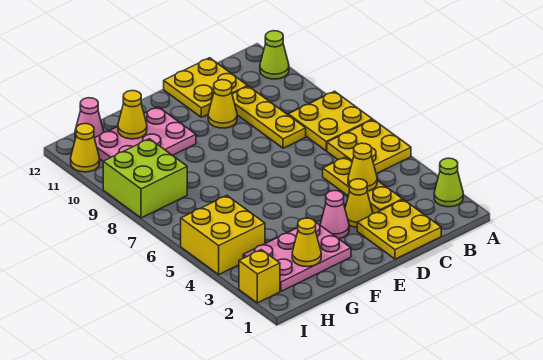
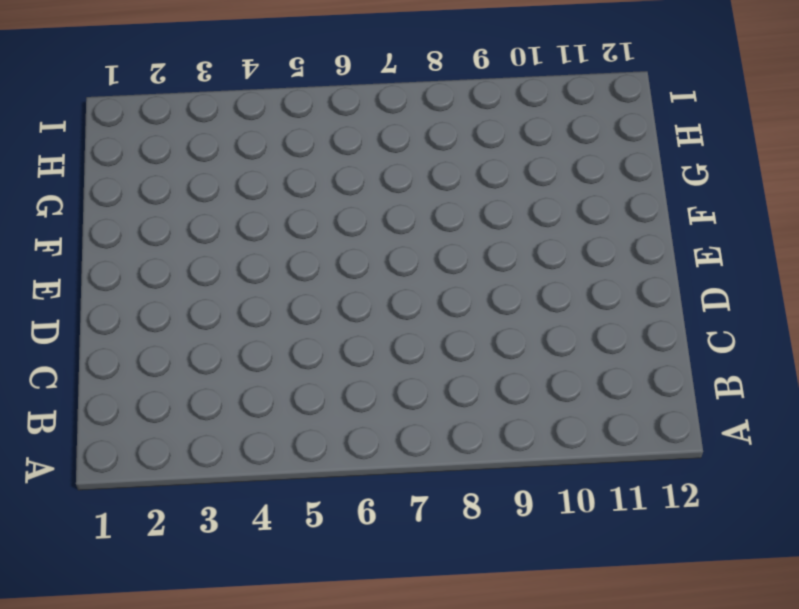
none -> lime cone A2 level 1
none -> yellow plate A5:B6 level 1
none -> yellow plate A7:B8 level 1

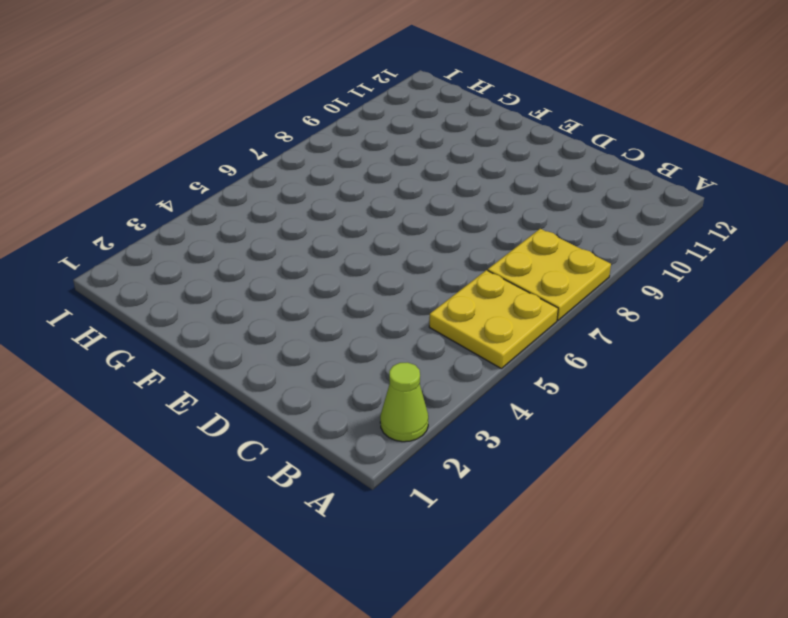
none -> lime cone A11 level 1
none -> yellow plate C1:D2 level 1
none -> yellow plate C3:C5 level 1

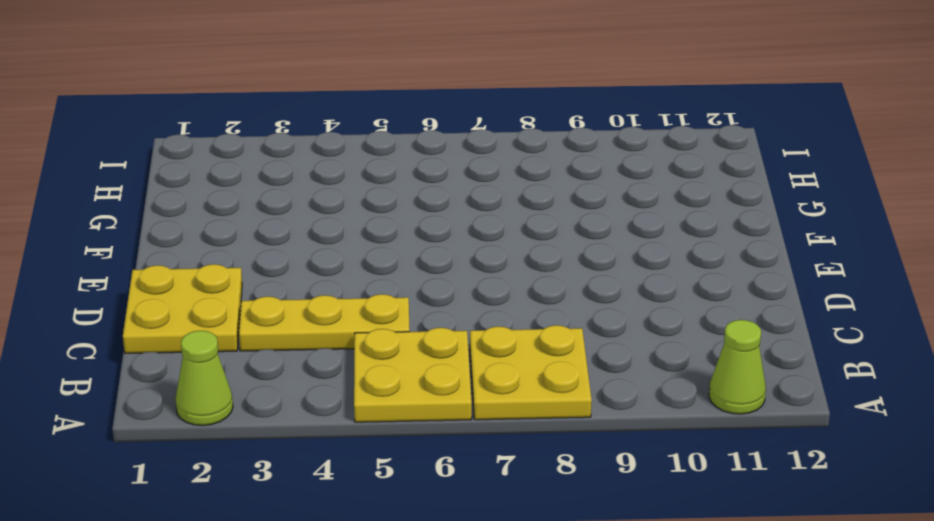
none -> yellow plate C8:C10 level 1
none -> yellow plate C11:D12 level 1
none -> yellow cone D3 level 1

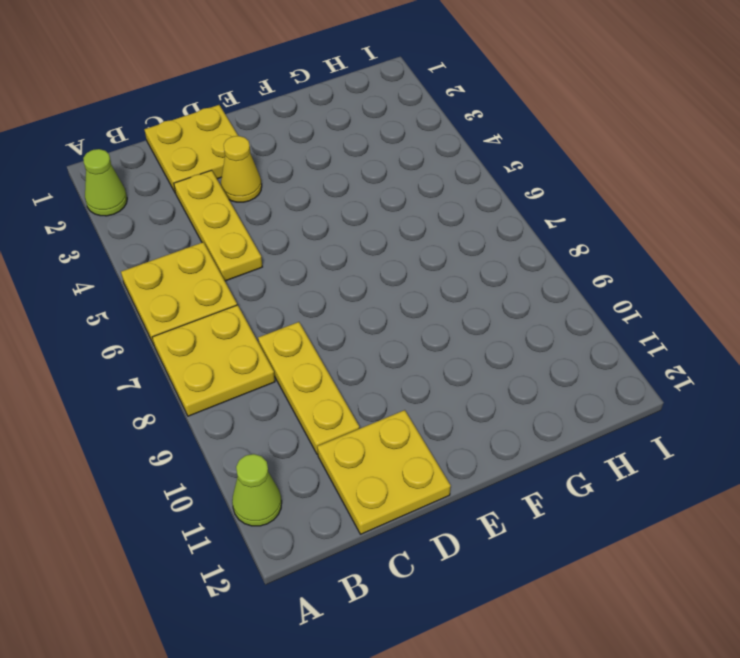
none -> yellow cone D10 level 1
none -> pink cone E3 level 1
none -> pink plate F2:H3 level 1

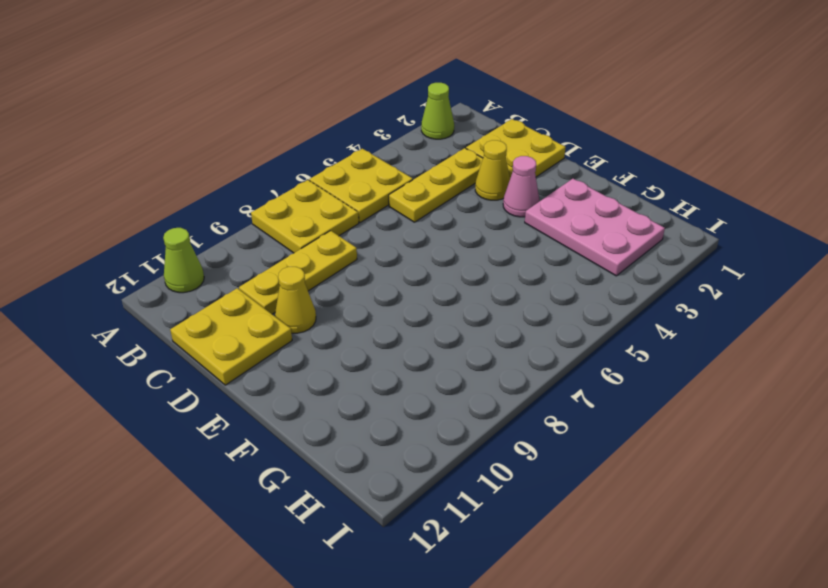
none -> pink plate F10:H11 level 1
none -> yellow brick H4:I5 level 1
none -> lime brick H8:I9 level 1

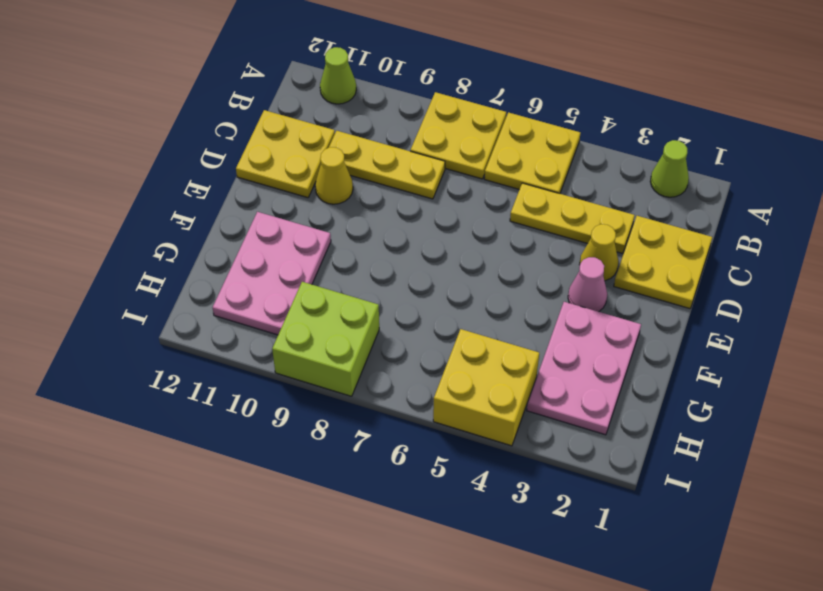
none -> pink cone H12 level 1
none -> yellow brick I2 level 1
none -> yellow cone I11 level 1

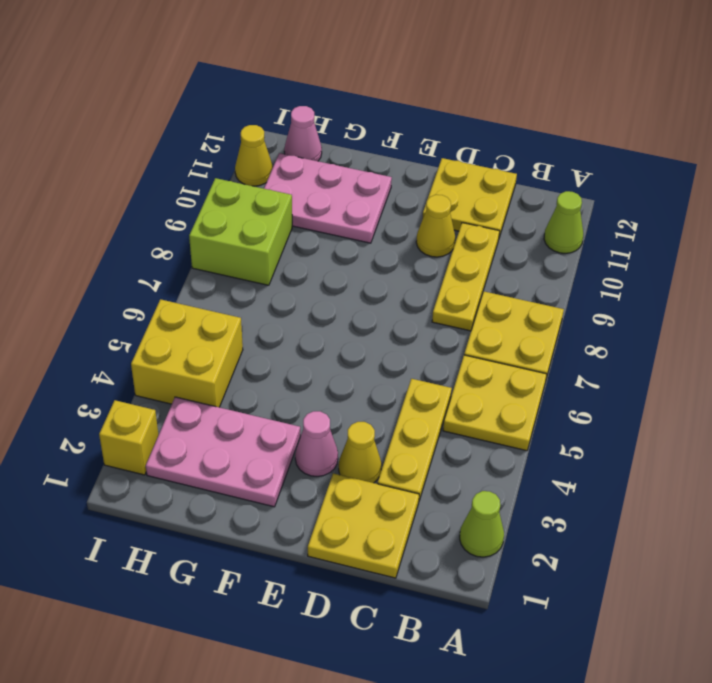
none -> yellow cone C4 level 2
none -> yellow cone G2 level 2
none -> yellow cone G11 level 2

